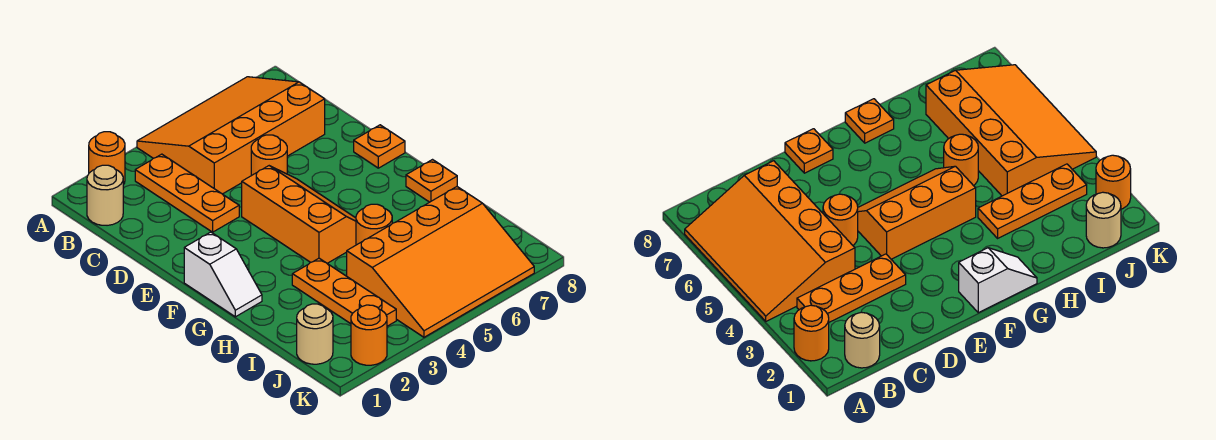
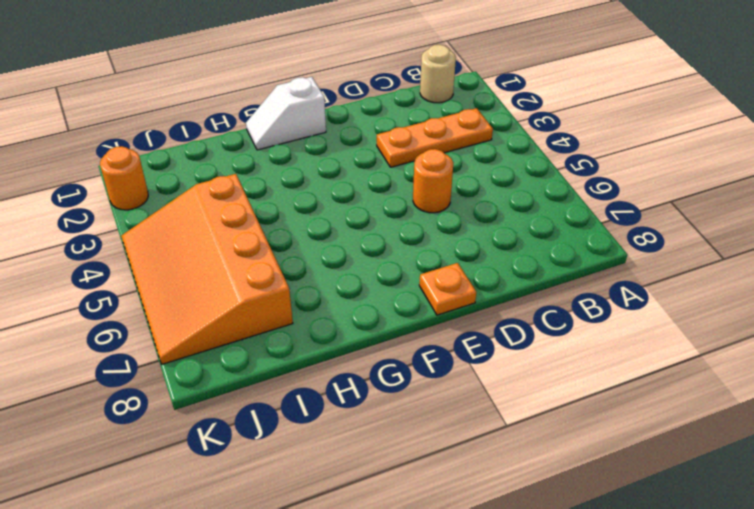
none -> orange round brick A2 level 1
none -> orange slope A4:C7 level 1 top C
none -> orange slope E4:G5 level 1 top 4

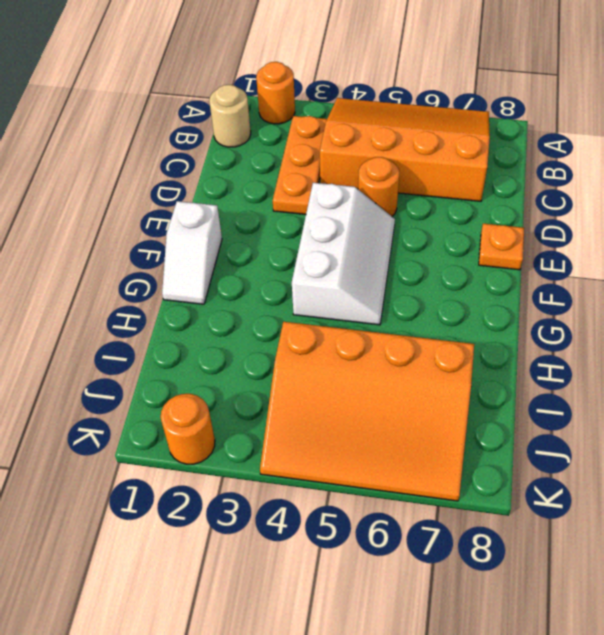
white slope E4:G5 level 1 top 4 -> orange slope E4:G5 level 1 top 4
none -> orange plate G8 level 1
none -> orange plate H3:J3 level 1
none -> orange round brick H5 level 1

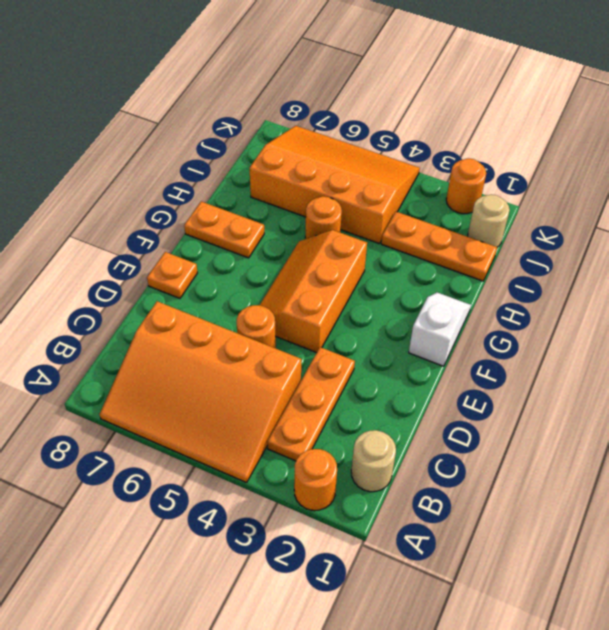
orange plate G7:G8 level 1 -> orange plate G8 level 1
orange plate I1:I3 level 1 -> orange plate H3:J3 level 1

